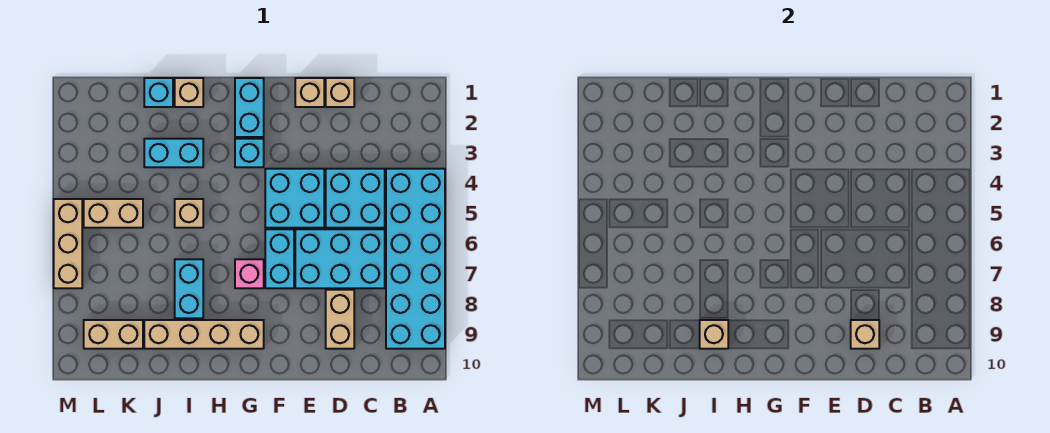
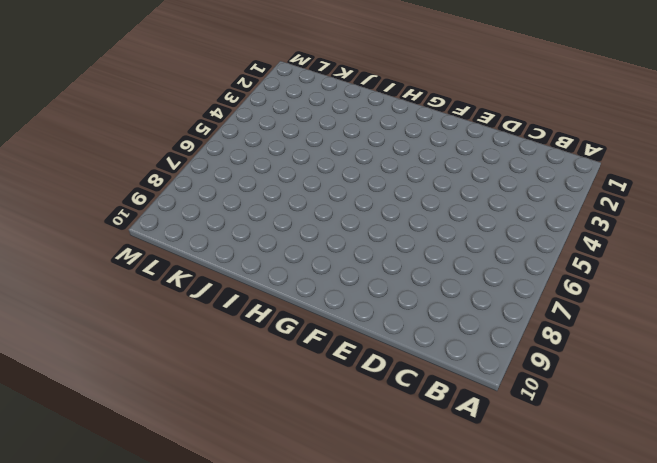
none -> cyan brick A4:B9 level 1
none -> cyan brick C4:D5 level 1
none -> cyan brick C6:E7 level 1

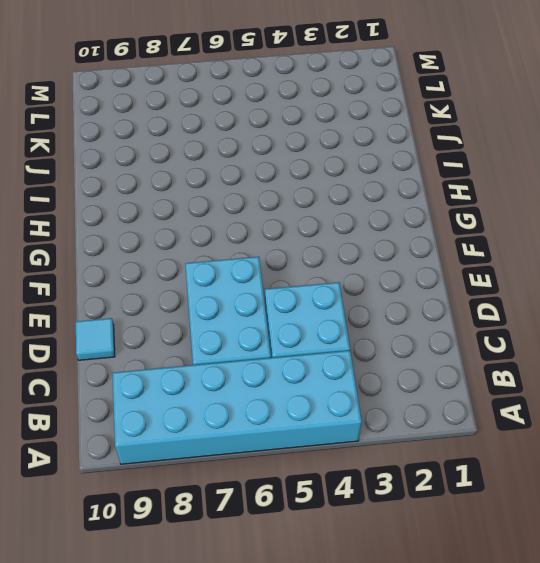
cyan tile D10 level 1 -> none
none -> tan brick D1 level 1
none -> tan brick D8:D9 level 1
none -> tan brick E1 level 1

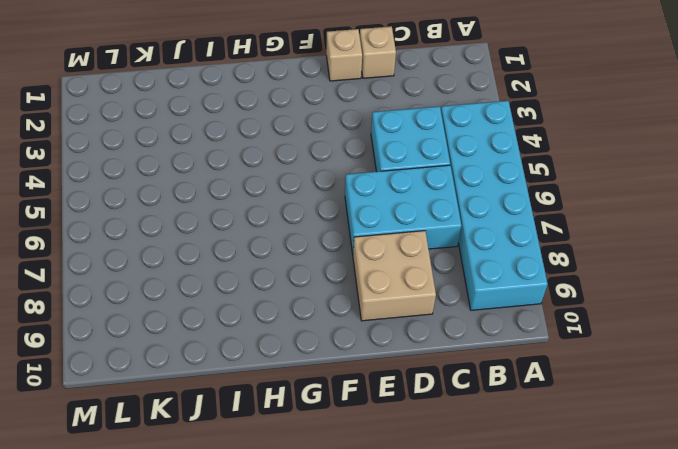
tan brick D8:E9 level 1 -> tan brick D8:D9 level 1
none -> cyan brick E4:F5 level 1
none -> cyan brick F6:F7 level 1
none -> cyan brick G1:G2 level 1

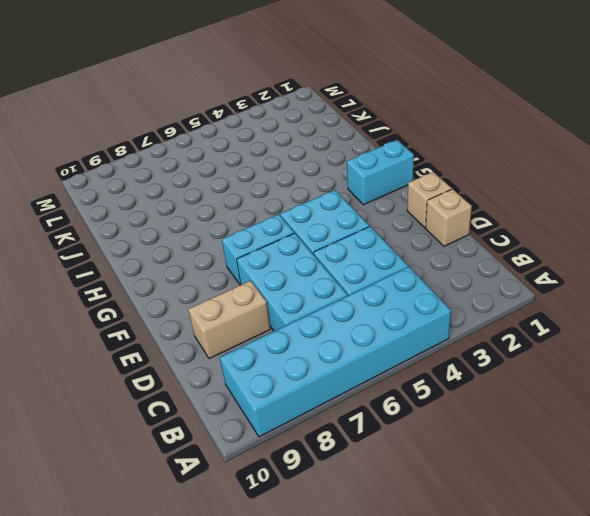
none -> cyan brick G3 level 1
none -> pink brick G7 level 1
none -> tan brick G9:J9 level 1

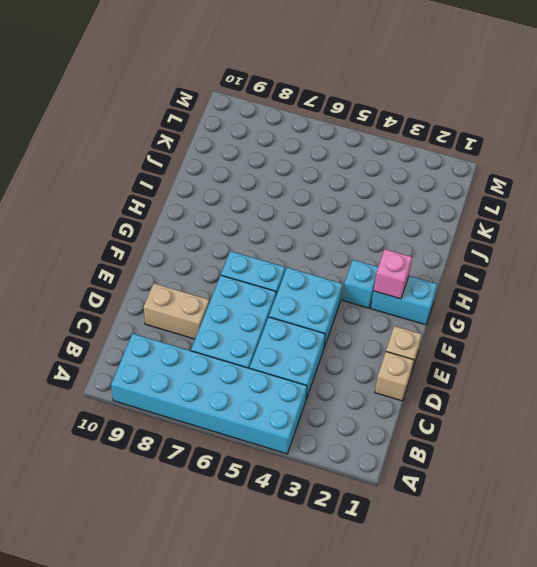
pink brick G2 level 2 -> pink brick G7 level 1
none -> tan brick G9:J9 level 1
none -> tan brick I1 level 1
none -> cyan brick I3:J3 level 1

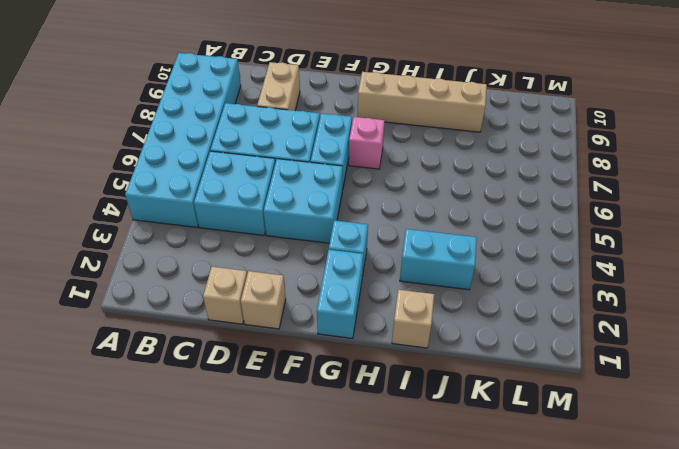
none -> tan brick I5 level 1
none -> cyan brick I7:I8 level 1
none -> cyan brick J1 level 1

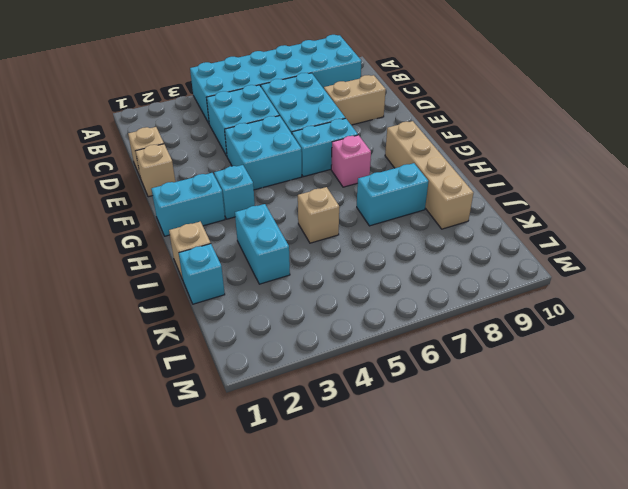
none -> tan brick K5:L5 level 1
none -> tan brick K9:L9 level 1
none -> tan brick M5:M7 level 1

